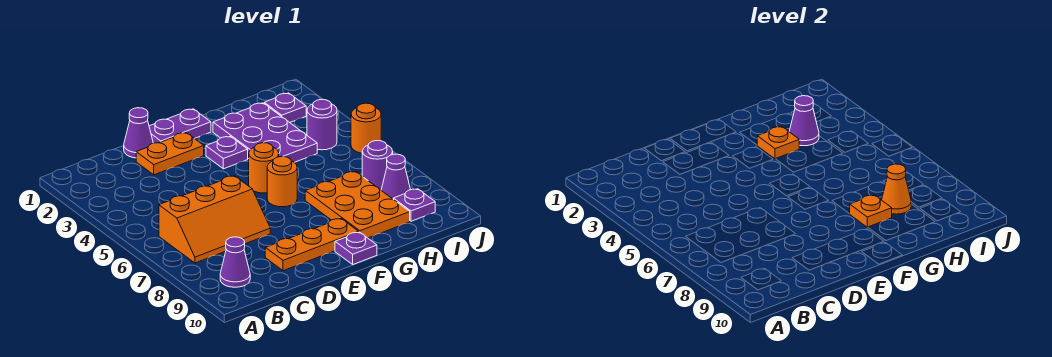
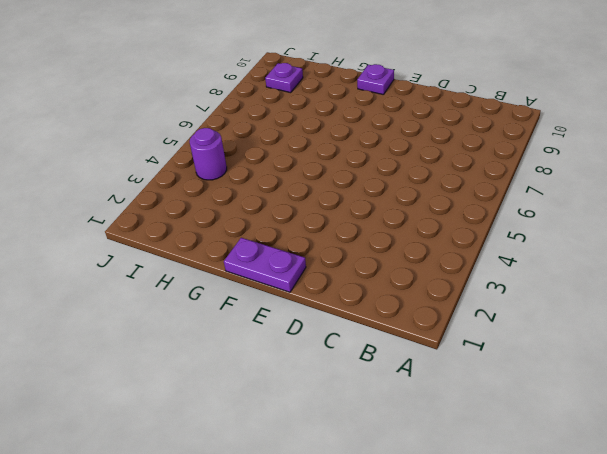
none -> orange slope B6:D7 level 1 top 6
none -> purple cone B9 level 1
none -> purple cone D1 level 1

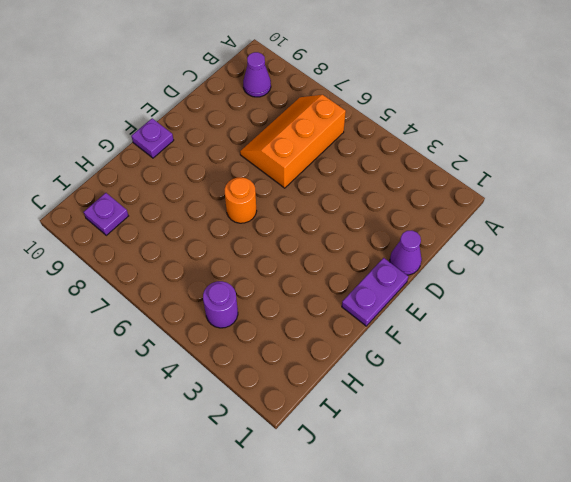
none -> orange plate D2:E2 level 1
none -> orange plate D9:F9 level 1
none -> purple plate F3 level 1

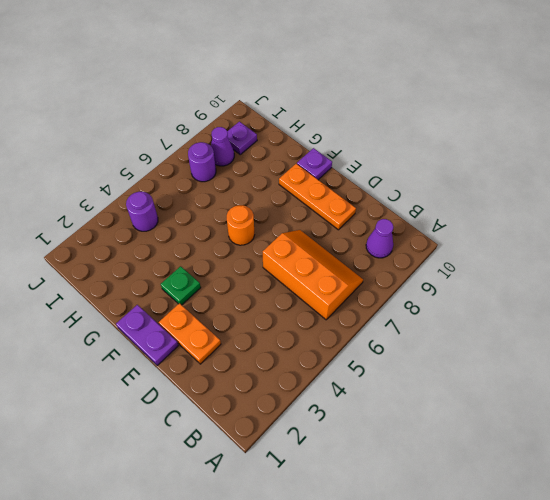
green plate F3 level 1 -> purple plate F3 level 1
none -> purple cone D1 level 1
none -> orange round brick F5 level 1
none -> purple plate G2:H4 level 1

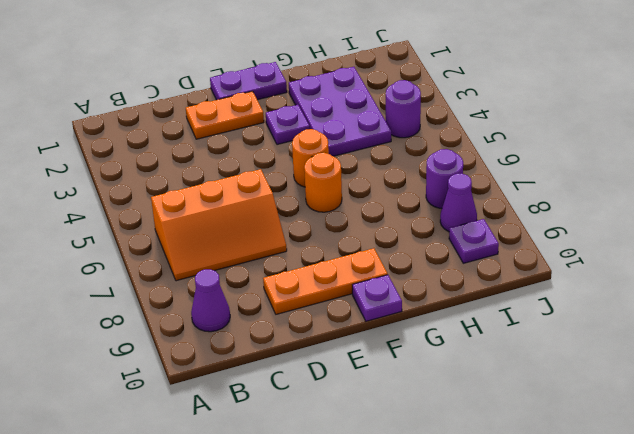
none -> purple cone D1 level 1
none -> orange plate G7:H9 level 1
none -> purple plate I2 level 1

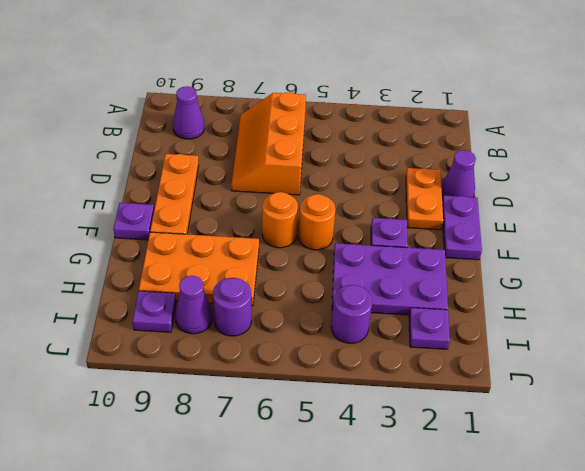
none -> orange round brick J5 level 1
none -> orange plate G3 level 2
none -> orange plate G8 level 2

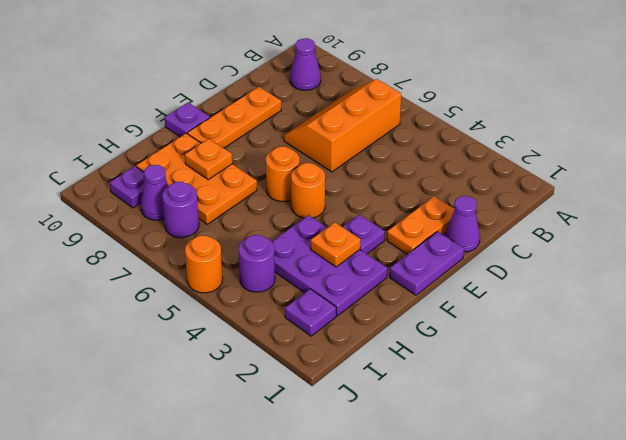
none -> purple cone H3 level 2
none -> orange cone H8 level 2

